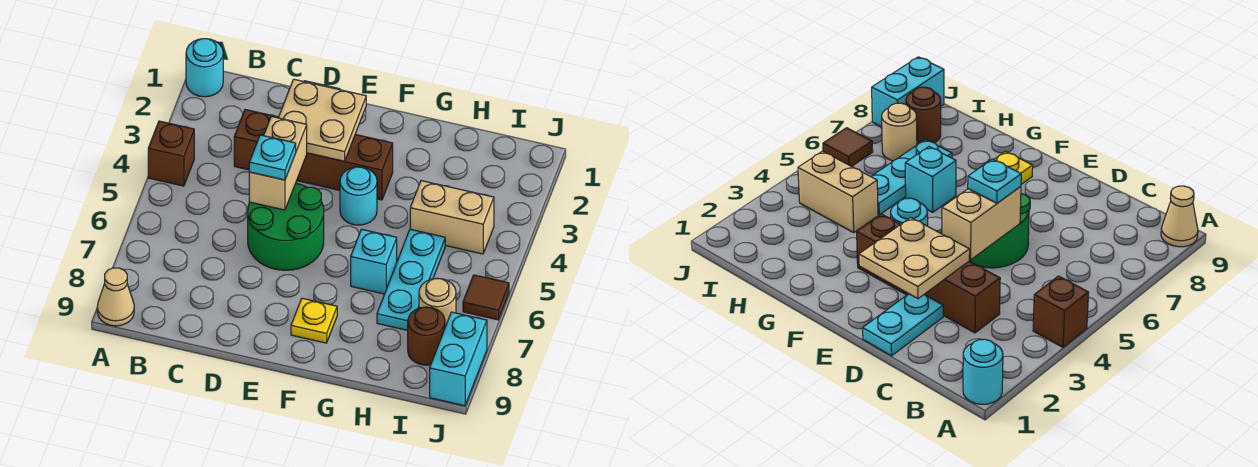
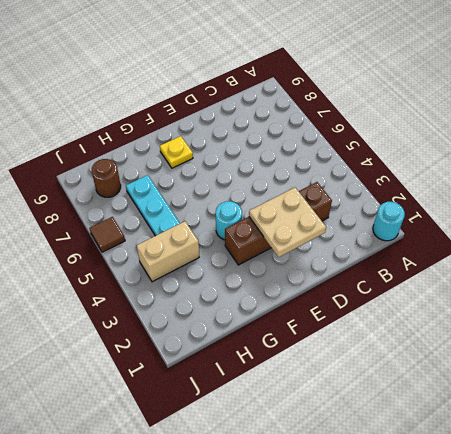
none -> brown brick A4 level 1
none -> tan cone A9 level 1
none -> cyan plate D1:D2 level 1

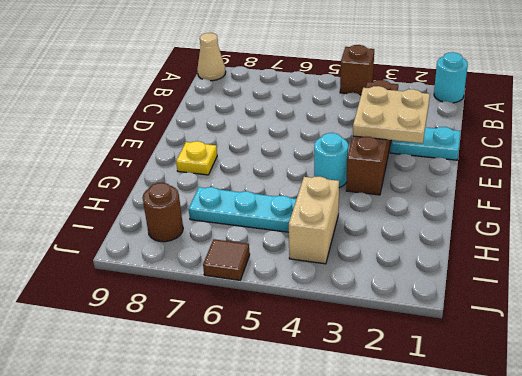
none -> green round brick D5:E6 level 1
none -> cyan brick G6 level 1
none -> tan round brick I7 level 1

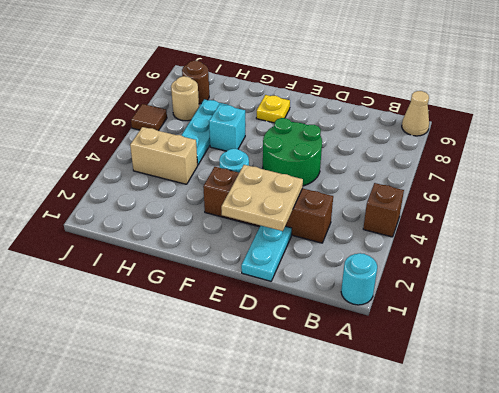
none -> cyan brick J8:J9 level 1
none -> tan brick D4:D5 level 2
none -> cyan plate D5 level 3

